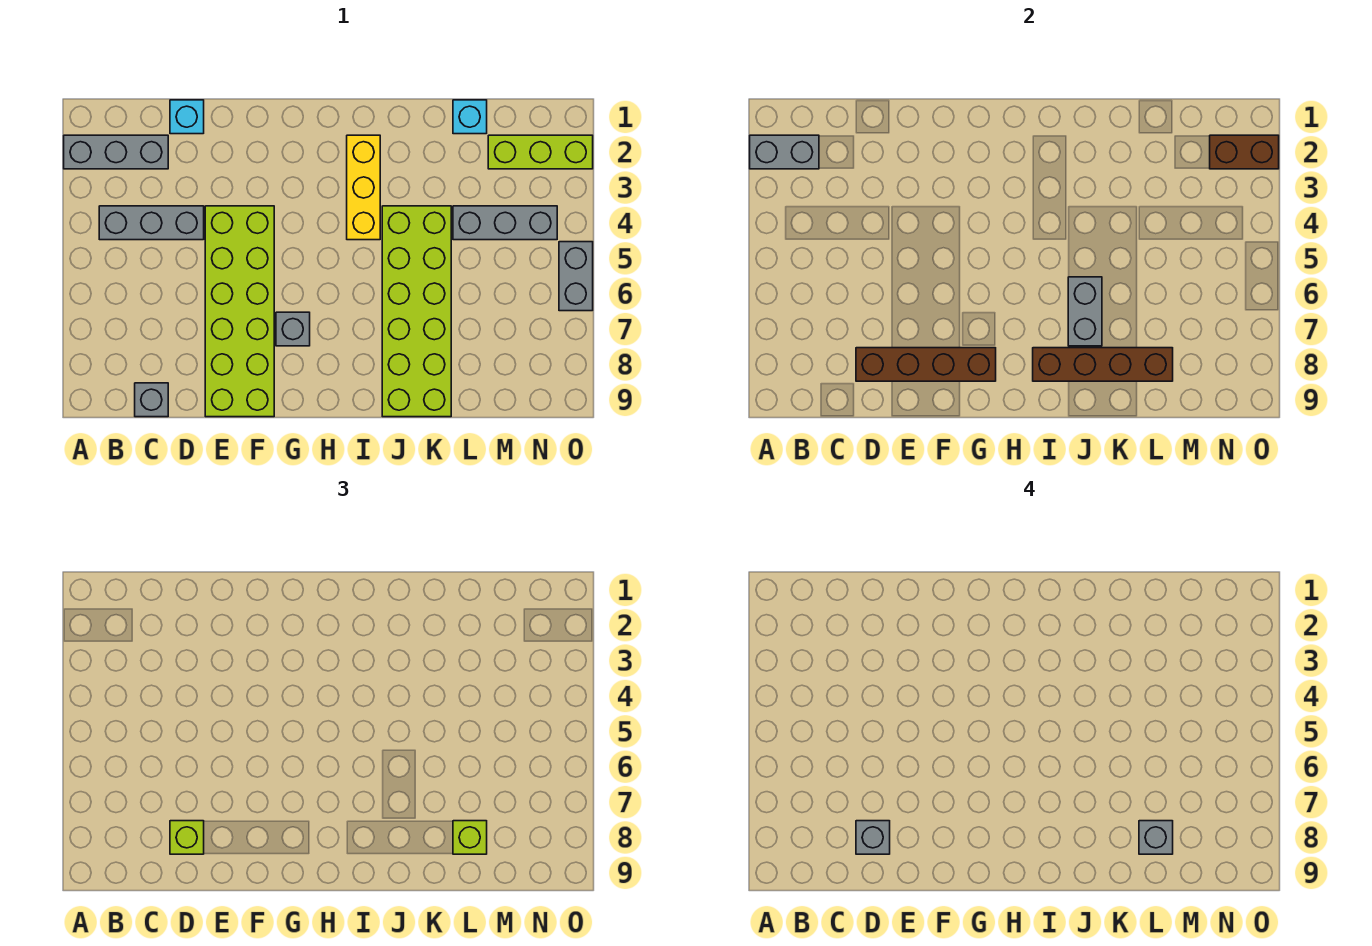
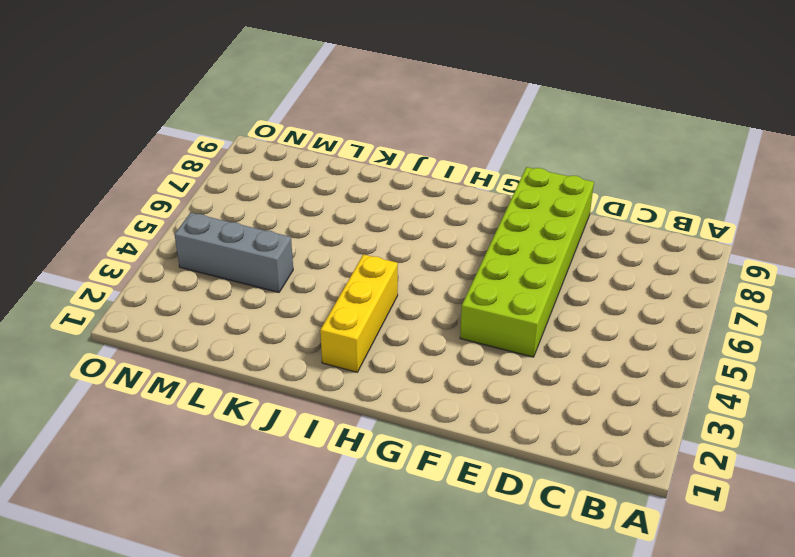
none -> grey brick A2:C2 level 1
none -> grey brick B4:D4 level 1
none -> grey brick C9 level 1

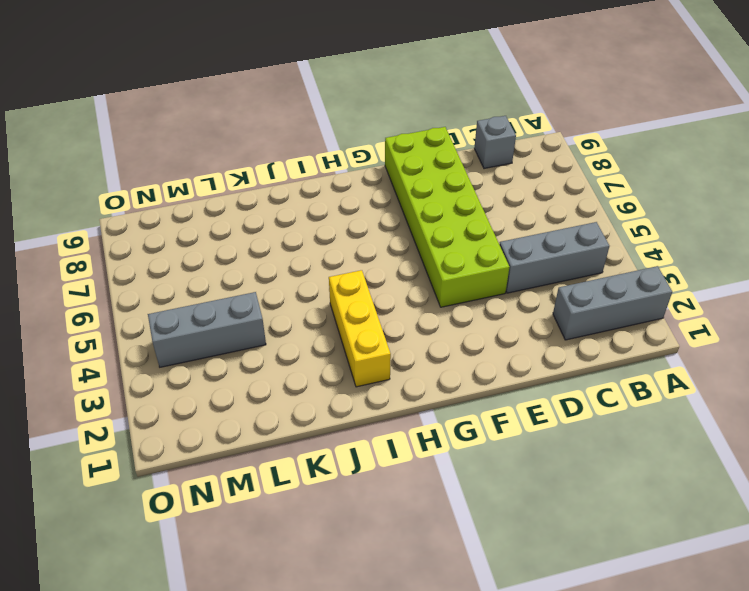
none -> cyan brick D1 level 1
none -> grey brick G7 level 1
none -> lime brick J4:K9 level 1

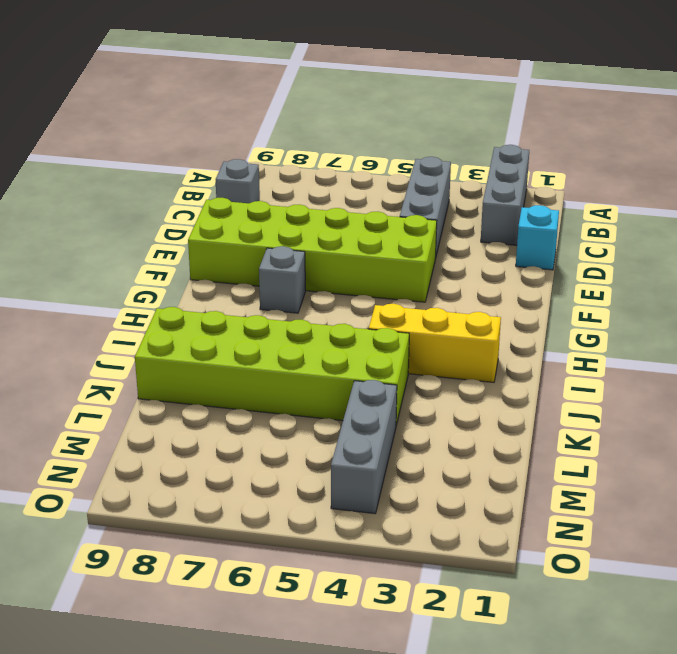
none -> cyan brick L1 level 1
none -> lime brick M2:O2 level 1
none -> grey brick O5:O6 level 1

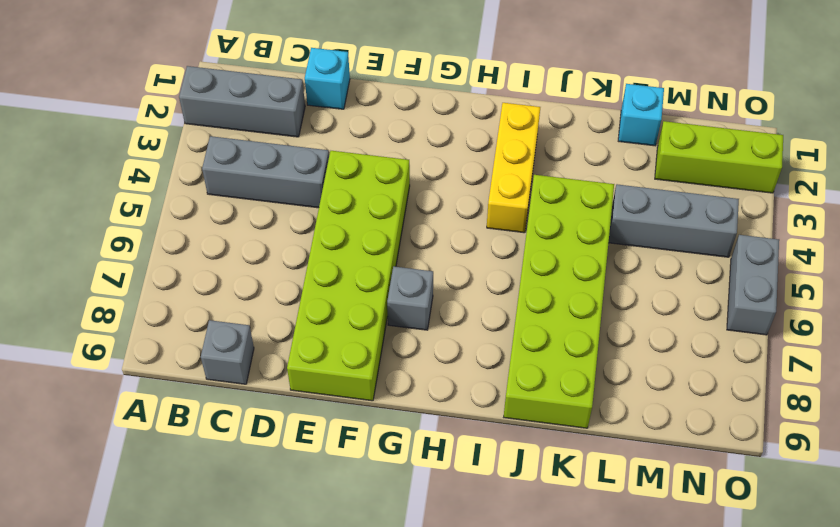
none -> grey brick A2:B2 level 2
none -> brown brick D8:G8 level 2
none -> brown brick I8:L8 level 2

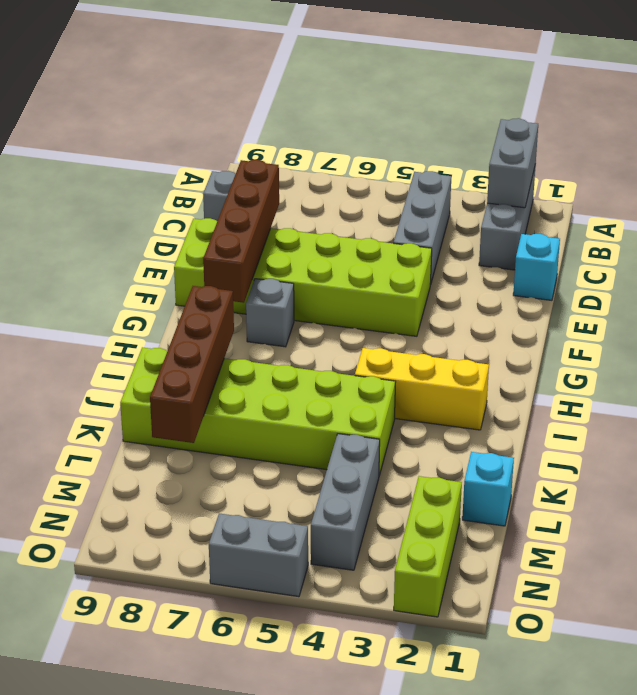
none -> grey brick J6:J7 level 2
none -> brown brick N2:O2 level 2
none -> lime brick D8 level 3

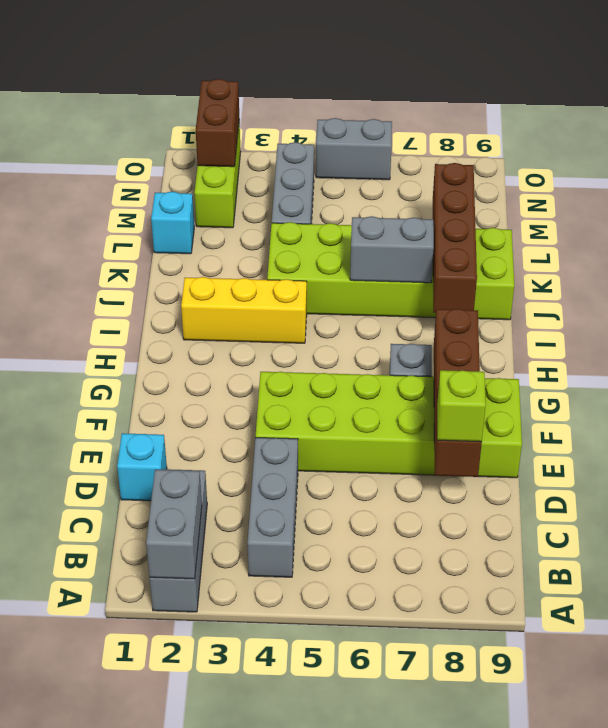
none -> grey brick C9 level 1
none -> lime brick L8 level 3
none -> grey brick D8 level 4

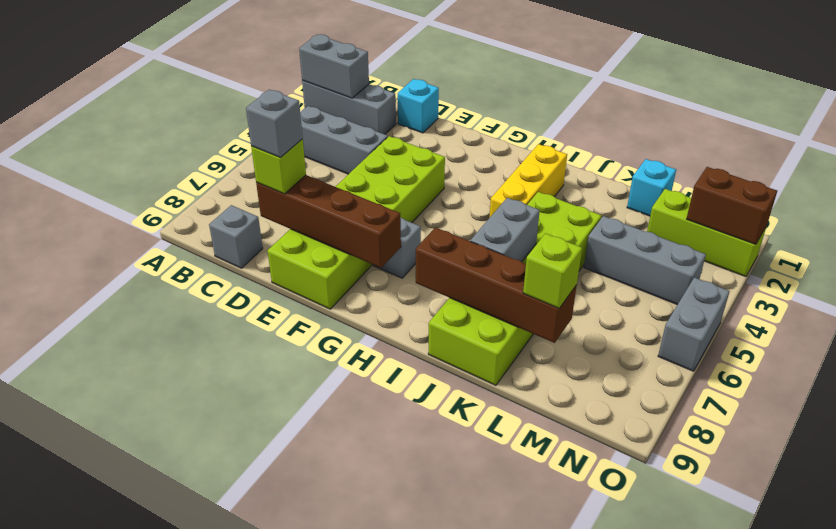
none -> grey brick L8 level 4

